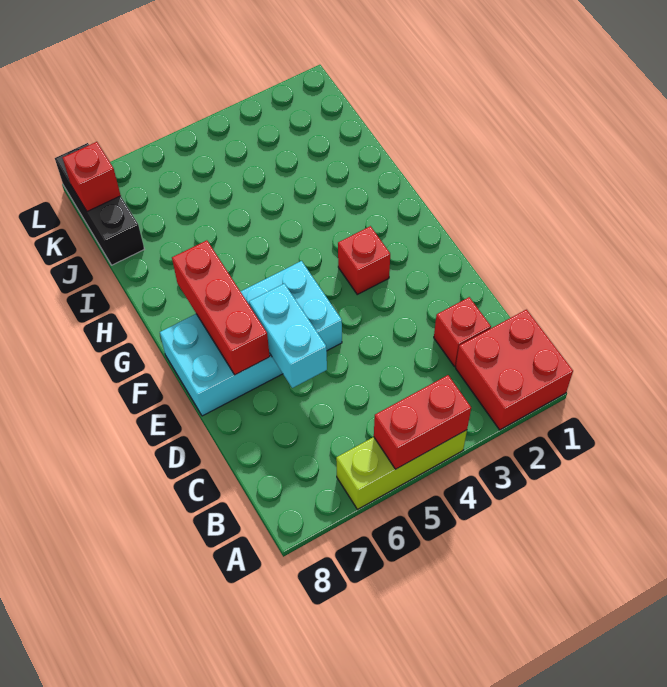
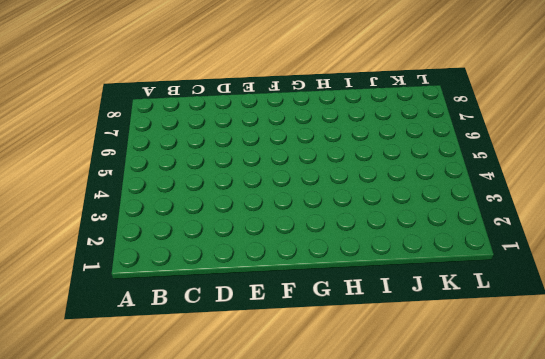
none -> red brick A1:B2 level 1
none -> lime brick A4:A6 level 1

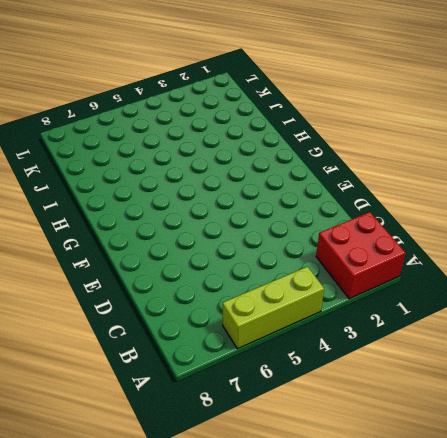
none -> red brick C2 level 1
none -> cyan brick E5:F8 level 1

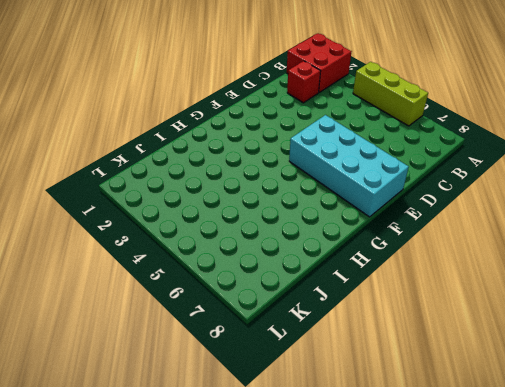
none -> red brick F3 level 1
none -> black brick J8:L8 level 1

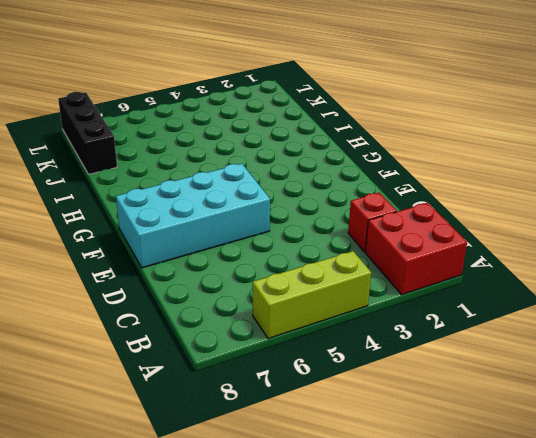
none -> red brick F3 level 1
none -> red brick A4:A5 level 2

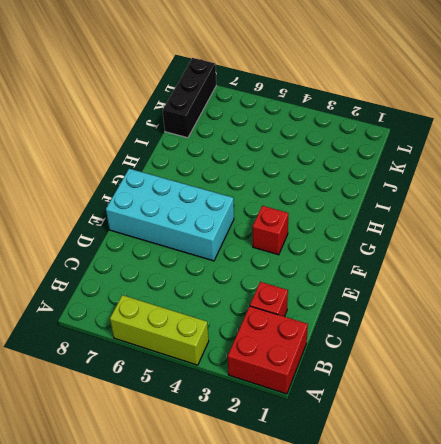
none -> red brick A4:A5 level 2
none -> cyan brick D6:E6 level 2

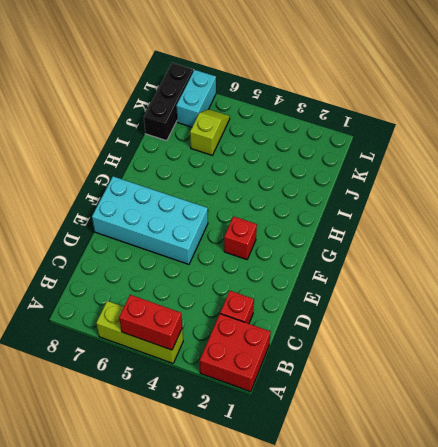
lime slope J6:K6 level 1 top J -> none
cyan brick K7:L7 level 1 -> cyan brick D6:E6 level 2
none -> red brick E7:G7 level 2
none -> red brick K8 level 2

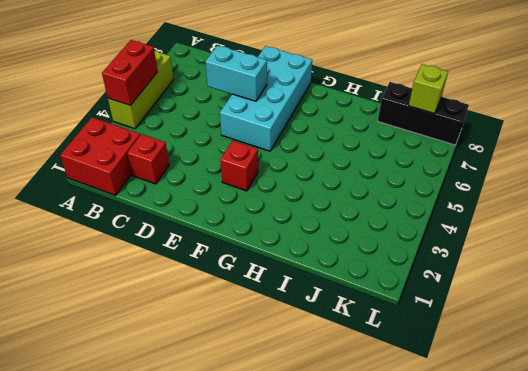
lime brick K8 level 2 -> red brick K8 level 2
none -> red brick E7:G7 level 2

